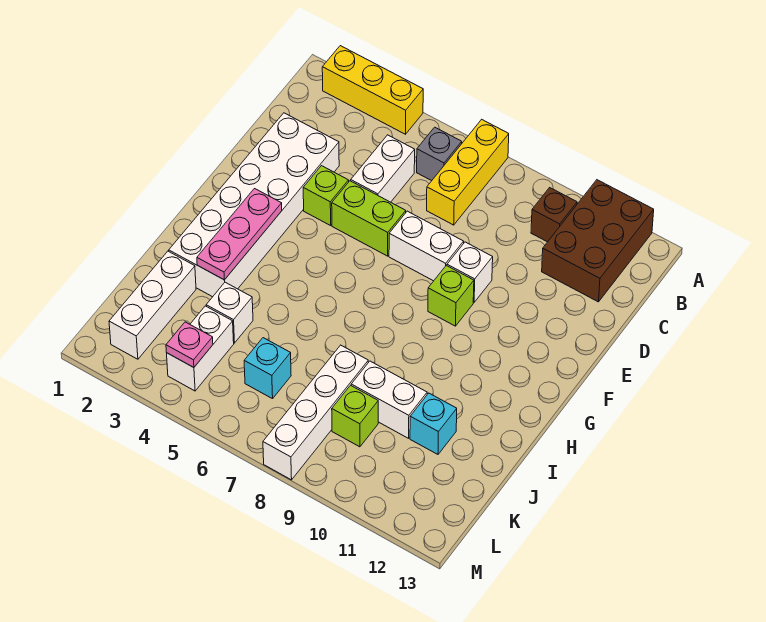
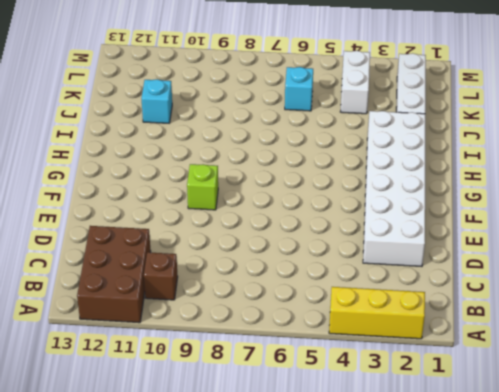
none -> yellow brick A7:C7 level 1
none -> grey brick B6 level 1
none -> white brick C5:D5 level 1

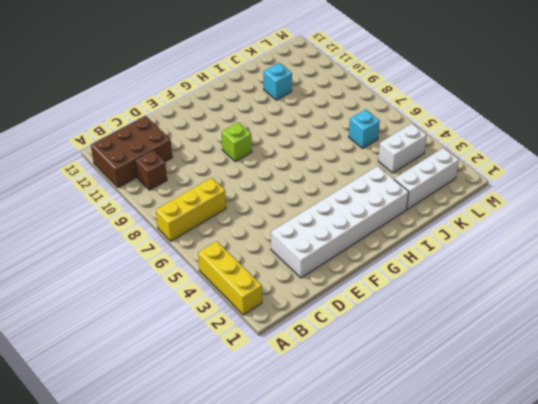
none -> grey brick B6 level 1
none -> white brick C5:D5 level 1
none -> lime brick E4 level 1

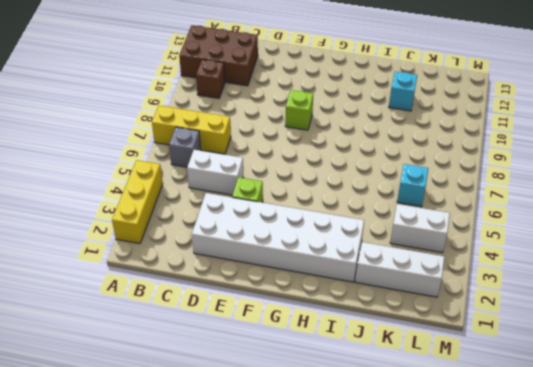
none -> lime brick E5:E6 level 1
none -> white brick E7:E8 level 1
none -> white brick E9 level 1

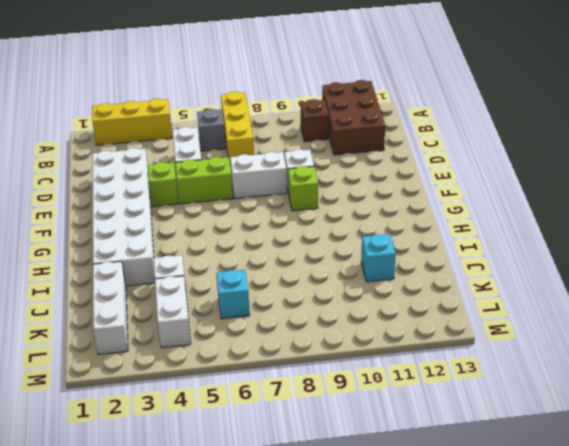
none -> white brick J8:M8 level 1
none -> white brick J9:J10 level 1
none -> lime brick K9 level 1

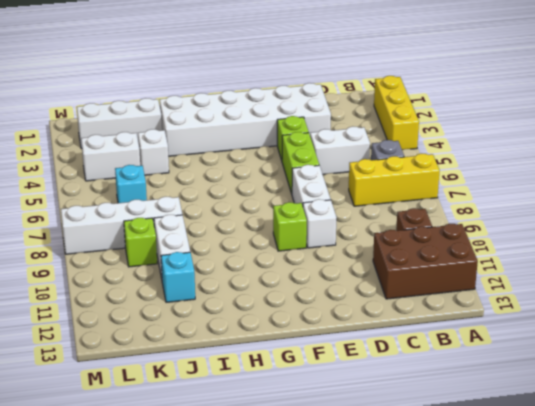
none -> pink plate G3:I3 level 2
none -> pink plate L4 level 2

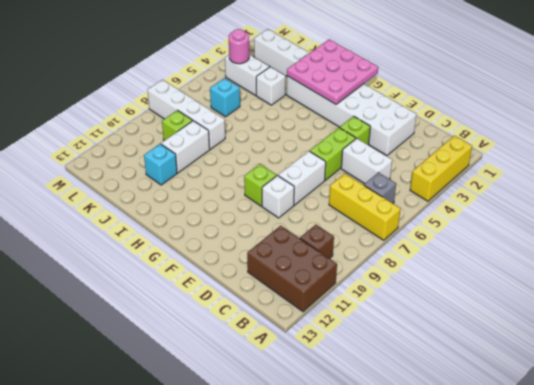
pink plate G1:I3 level 2 -> pink plate G3:I3 level 2
pink round brick L4 level 2 -> pink plate L4 level 2

